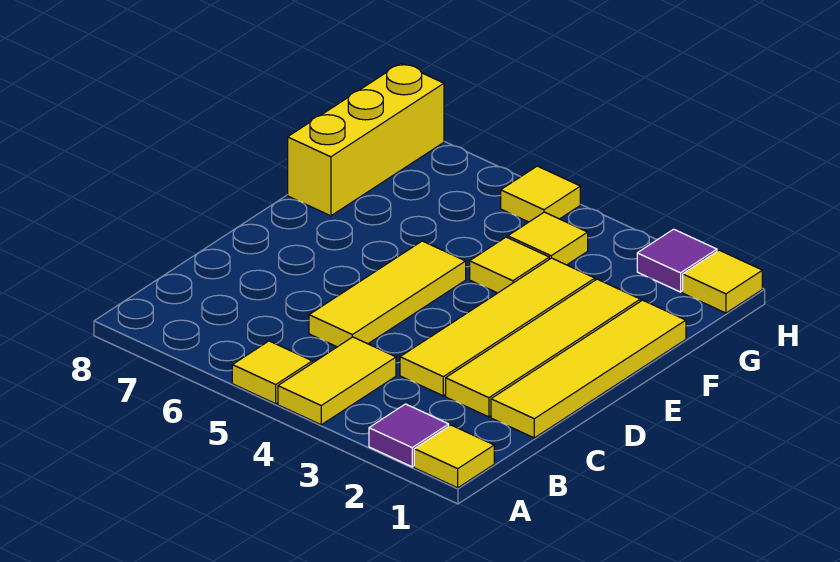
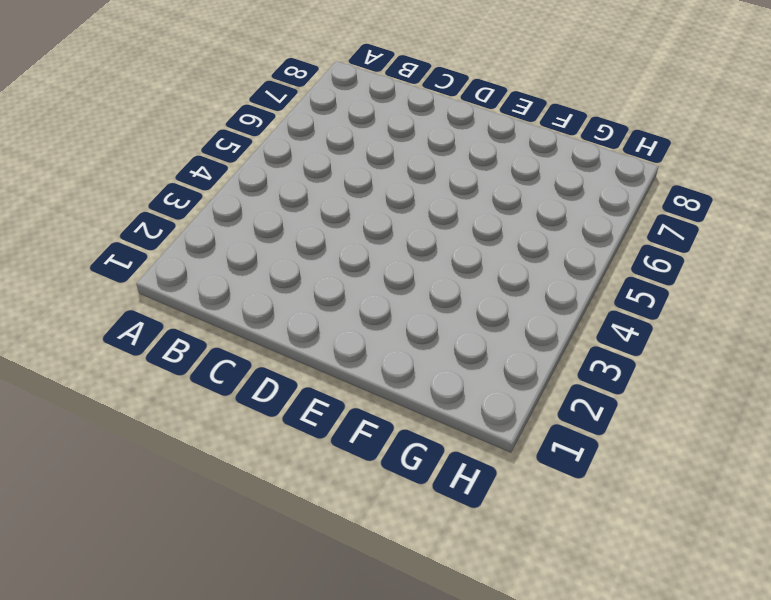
none -> yellow tile A1 level 1
none -> purple tile A2 level 1
none -> yellow tile A4:B4 level 1

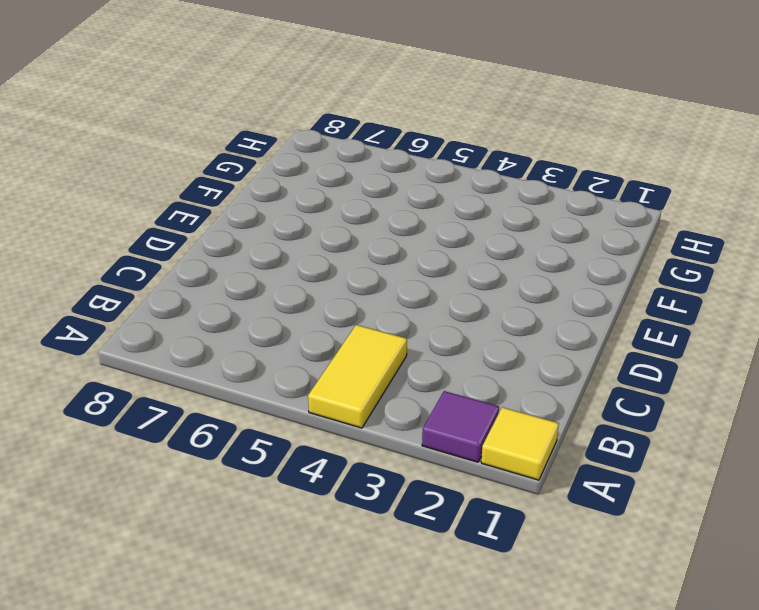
none -> yellow tile A5 level 1
none -> yellow tile C1:F1 level 1
none -> yellow tile C2:F2 level 1

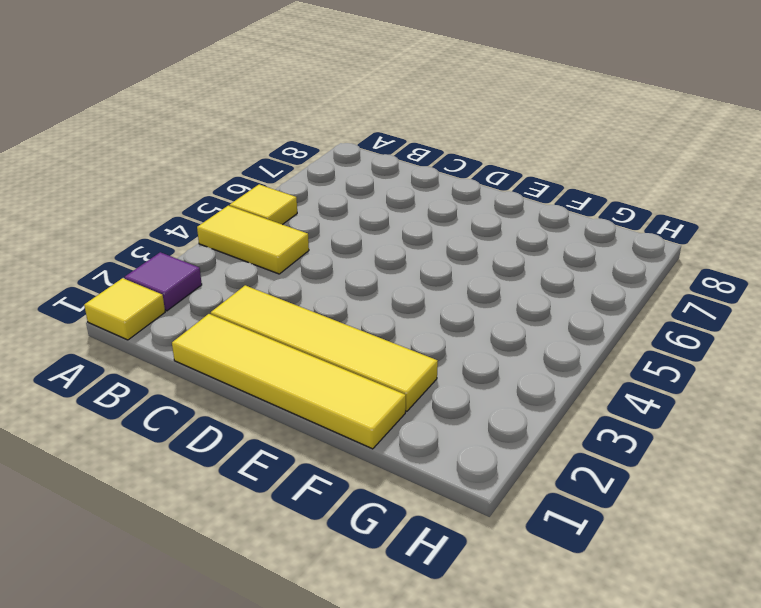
none -> yellow tile C3:F3 level 1
none -> yellow tile C5:E5 level 1
none -> yellow tile F4 level 1

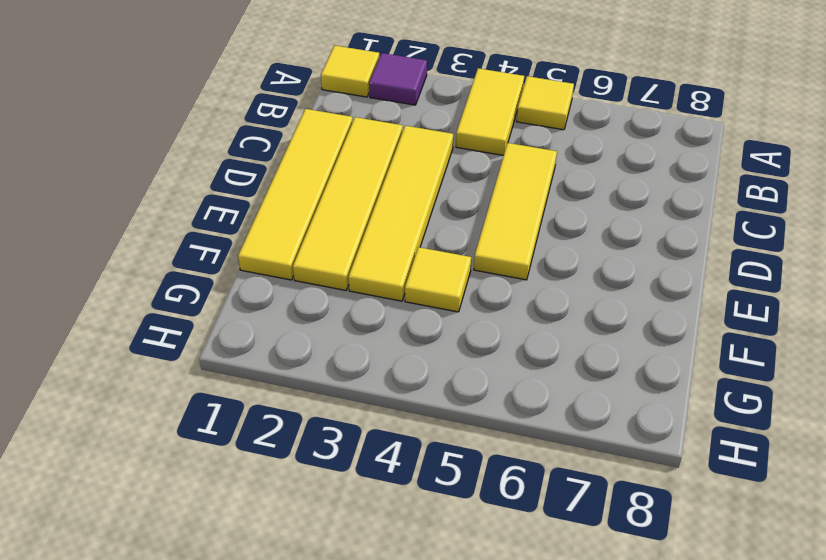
none -> yellow brick F8:H8 level 1
none -> yellow tile G4 level 1
none -> yellow tile H1 level 1

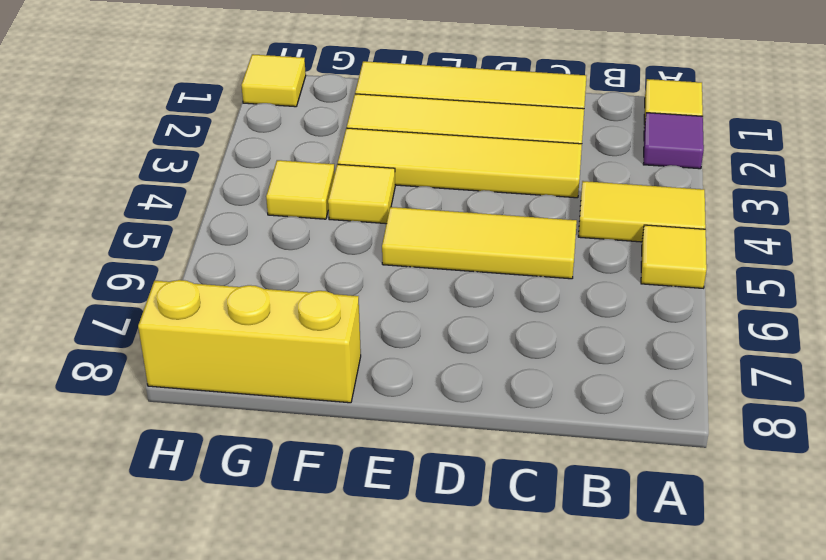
none -> purple tile H2 level 1
none -> yellow tile H5 level 1

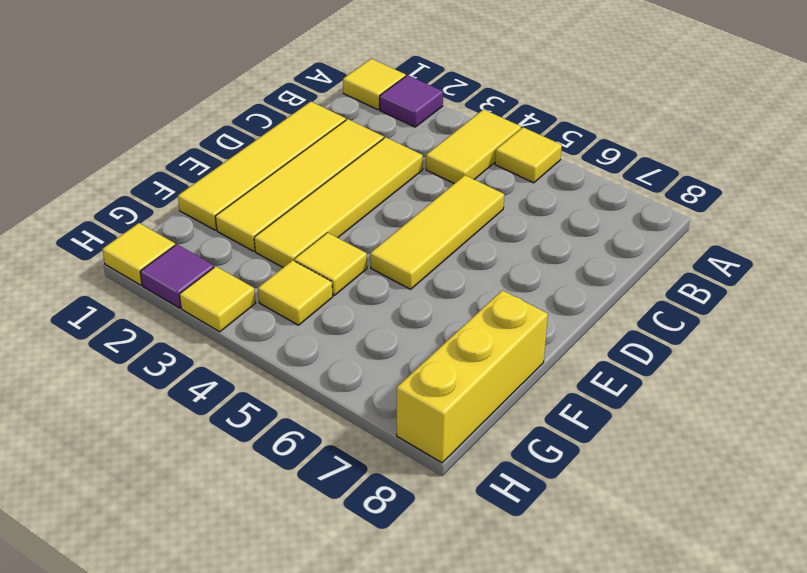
yellow tile H3 level 1 -> yellow tile H5 level 1

